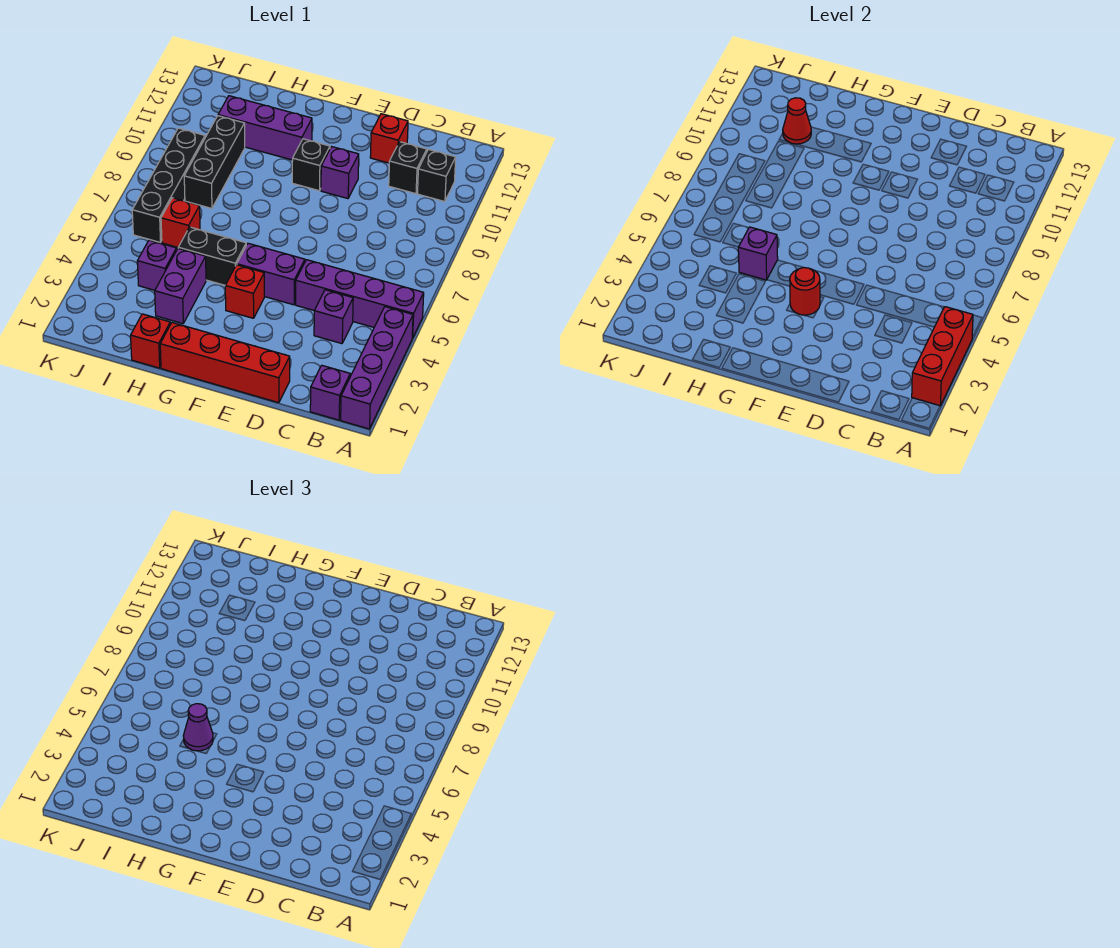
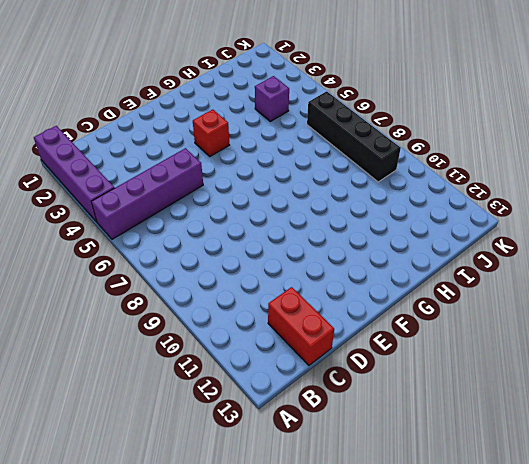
red brick C12:C13 level 1 -> none
none -> purple brick B1 level 1
none -> black brick B11 level 1
none -> purple brick C4 level 1

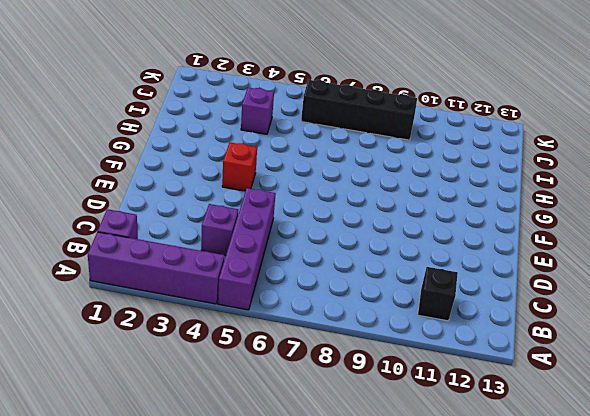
none -> black brick C11 level 1
none -> red brick D1:G1 level 1
none -> red brick D12 level 1

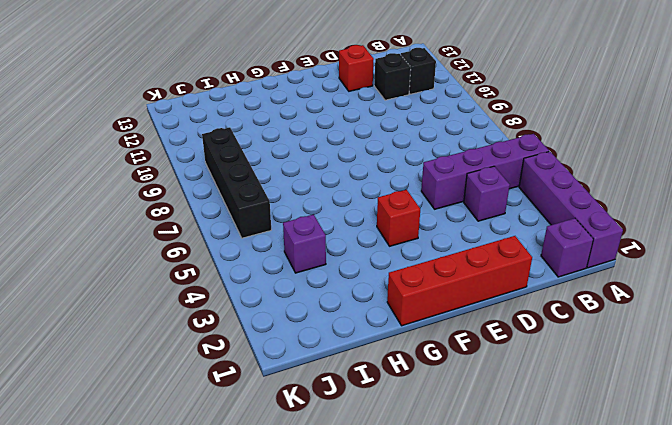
none -> purple brick E5:F5 level 1
none -> purple brick E10 level 1
none -> black brick F10 level 1

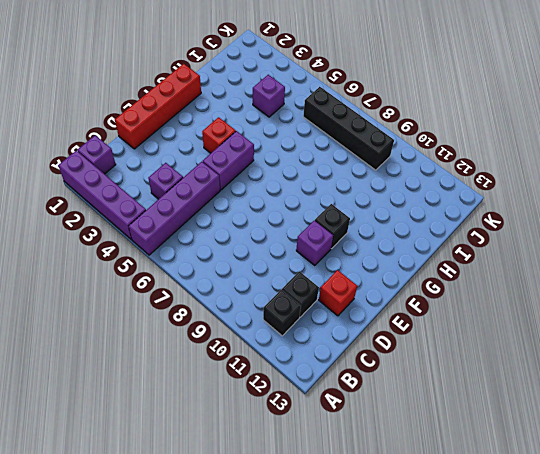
none -> black brick G5:H5 level 1
none -> purple brick G11:I11 level 1
none -> red brick H1 level 1

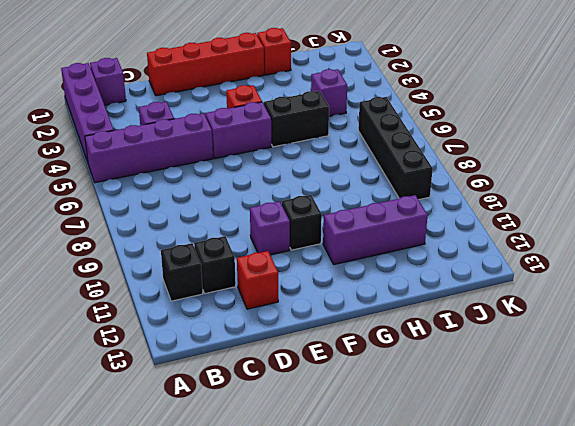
none -> purple brick H3:H4 level 1
none -> red brick I6 level 1
none -> black brick I8:I10 level 1

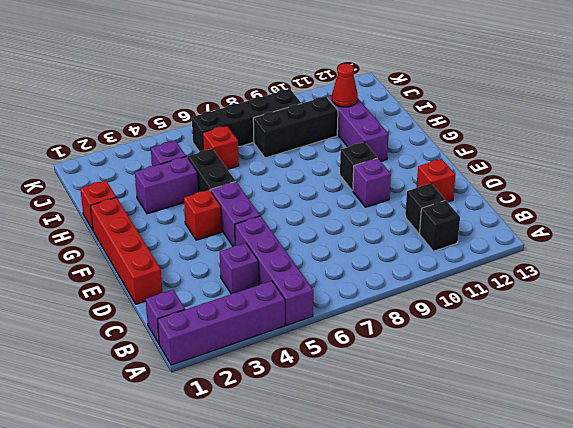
none -> red brick A2:A4 level 2
none -> red round brick F4 level 2
none -> purple brick H5 level 2

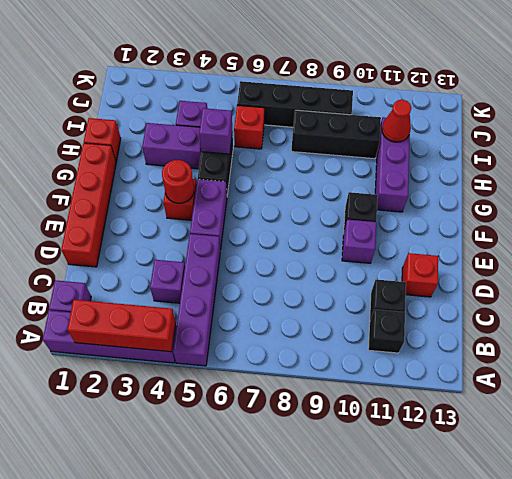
none -> purple cone H5 level 3

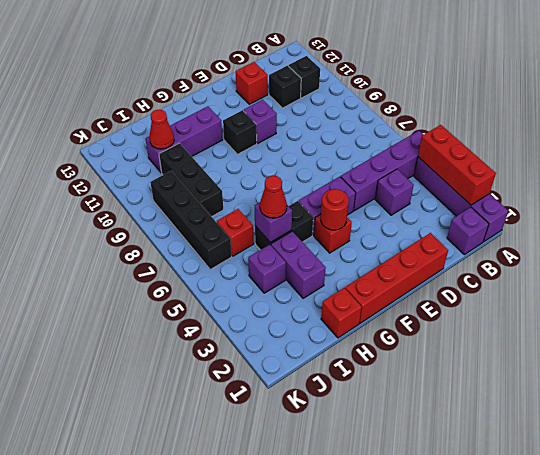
red cone H5 level 3 -> purple cone H5 level 3

